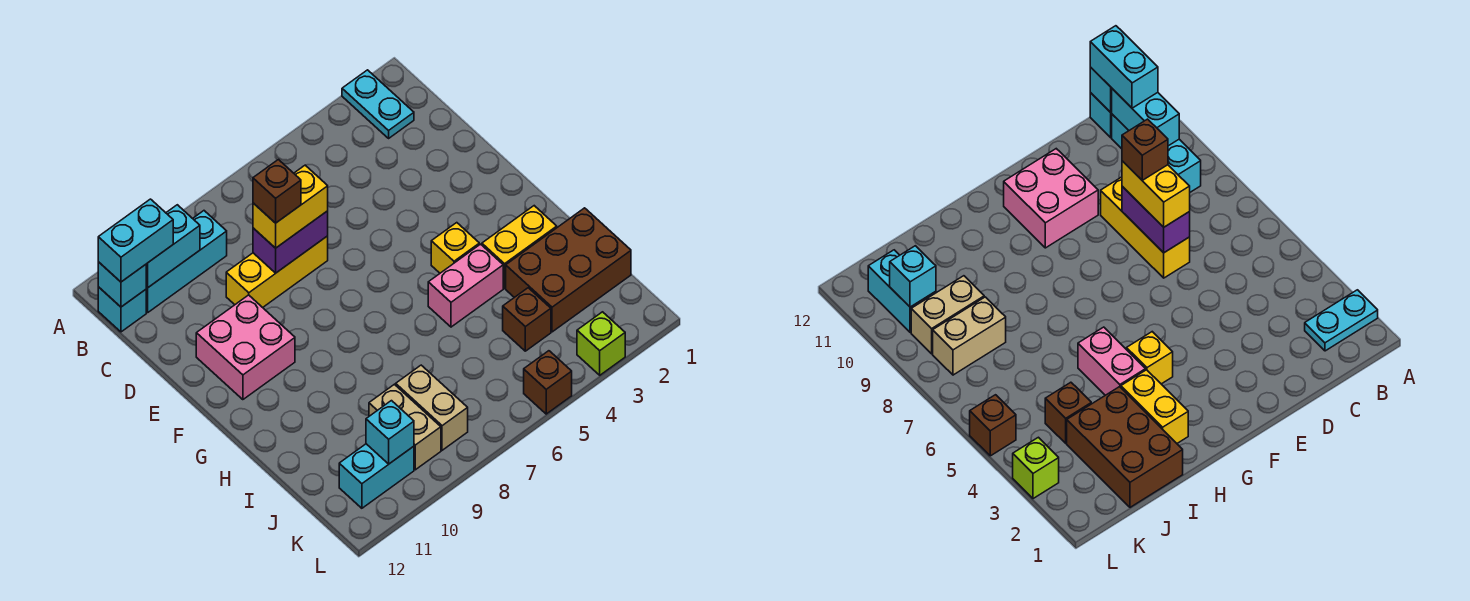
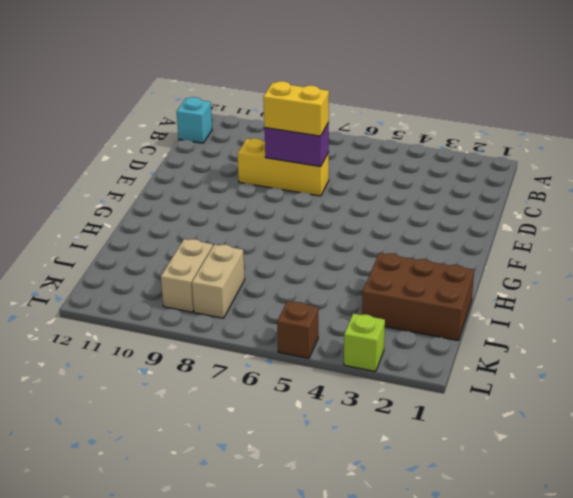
none -> cyan plate A2:B2 level 1
none -> cyan brick B9:B11 level 1
none -> pink brick E10:F11 level 1

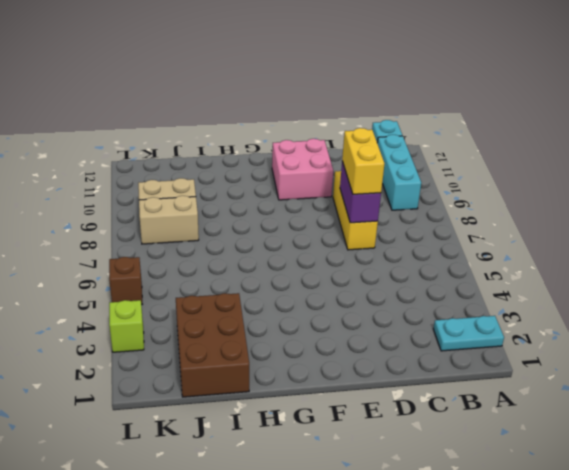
none -> yellow brick G4 level 1
none -> yellow brick H2:H3 level 1
none -> pink brick H4:H5 level 1

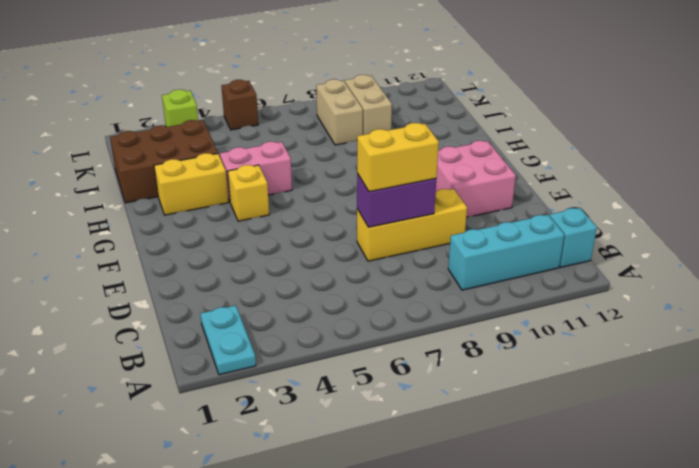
none -> brown brick J4 level 1
none -> cyan brick K10:K11 level 1
none -> cyan brick B10:B11 level 2

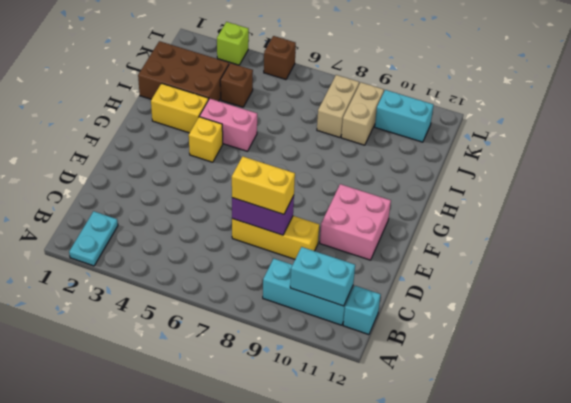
none -> cyan brick B12 level 2
none -> cyan brick K10 level 2
none -> cyan brick B11:B12 level 3

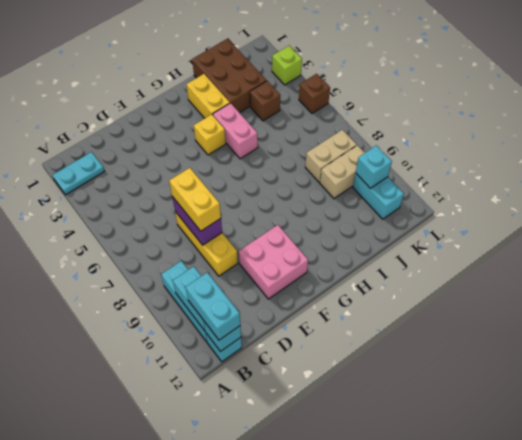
none -> brown brick D8 level 4

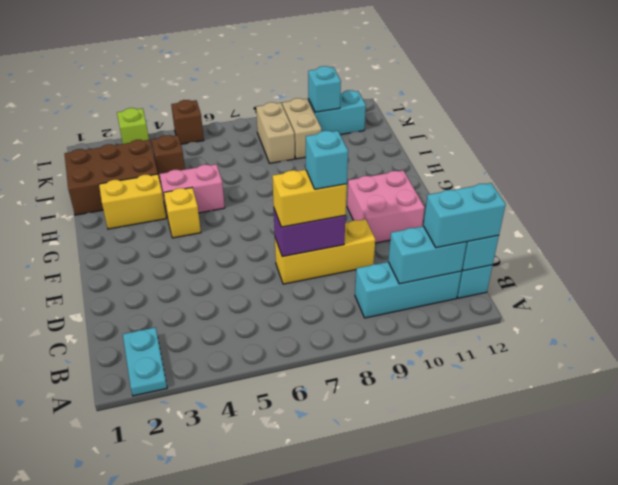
cyan brick D8 level 4 -> brown brick D8 level 4

